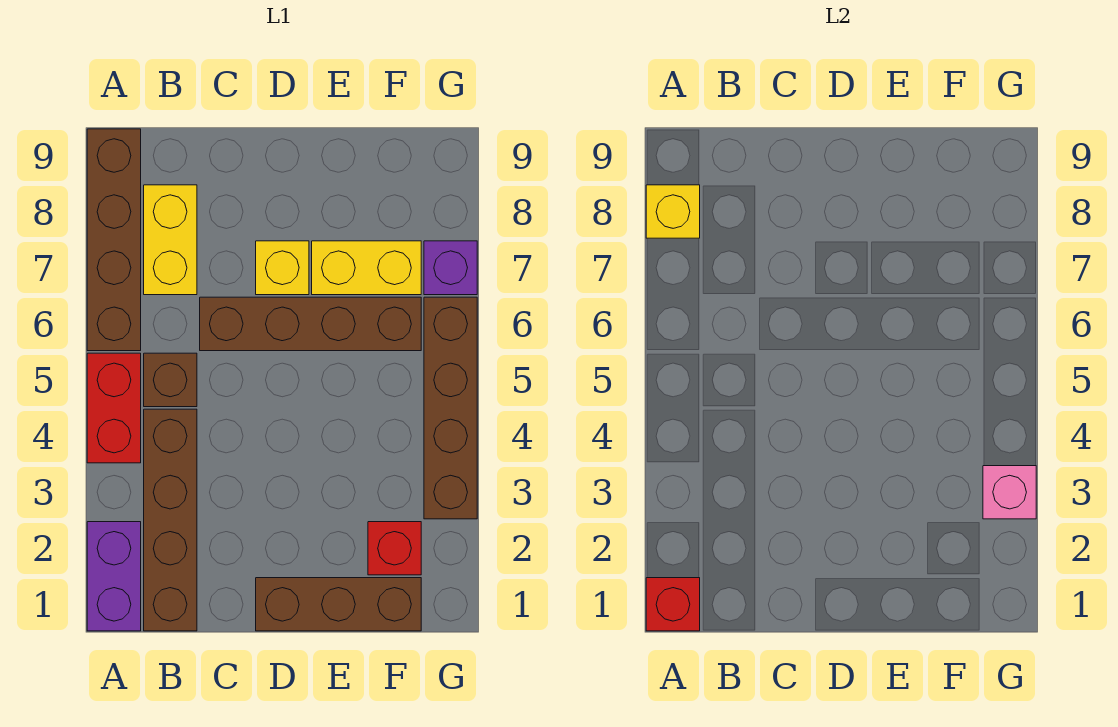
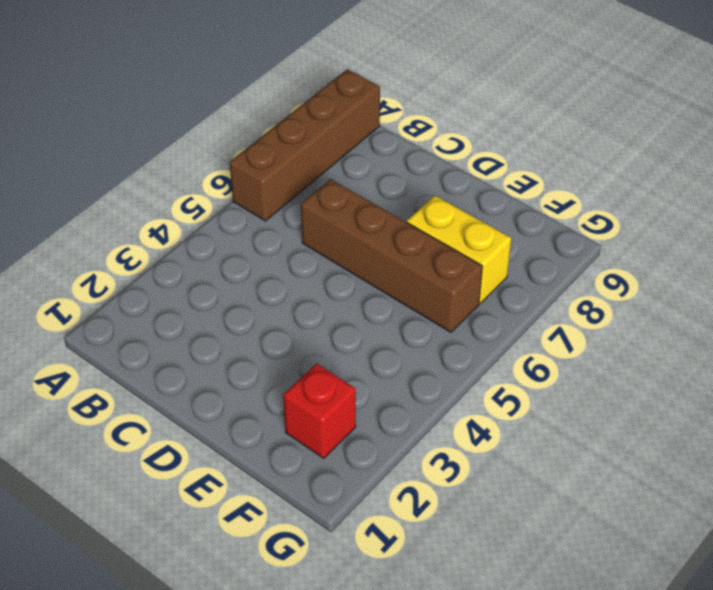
none -> purple brick A1:A2 level 1
none -> red brick A4:A5 level 1
none -> brown brick B1:B4 level 1

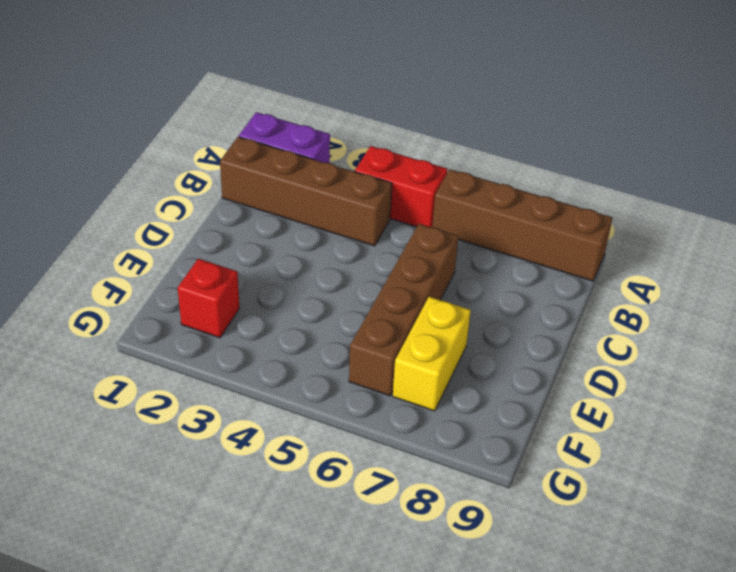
none -> brown brick B5 level 1
none -> yellow brick B7:B8 level 1
none -> brown brick D1:F1 level 1

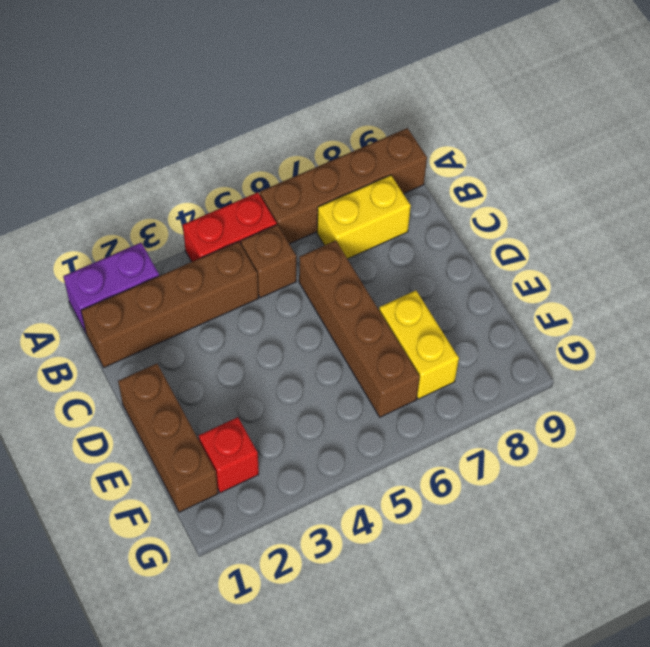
none -> yellow brick D7 level 1
none -> brown brick G3:G6 level 1
none -> purple brick G7 level 1

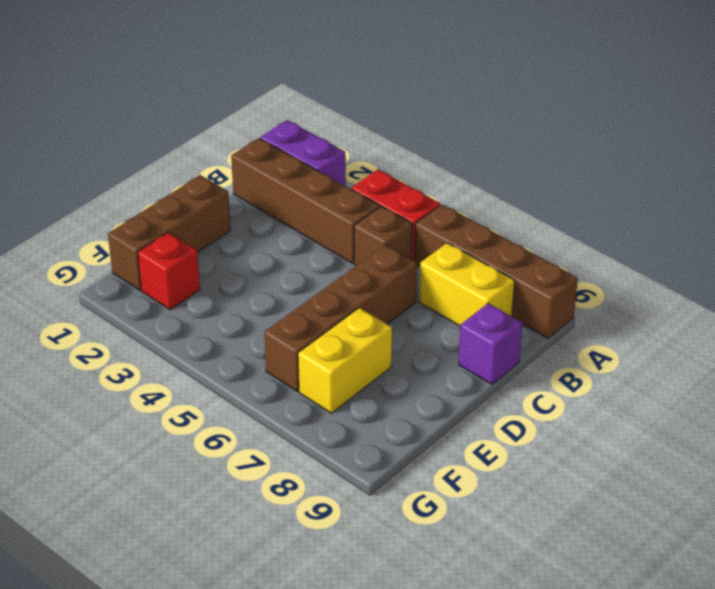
purple brick C9 level 1 -> purple brick G7 level 1
none -> yellow brick D7 level 1
none -> brown brick G3:G6 level 1
none -> red brick A1 level 2

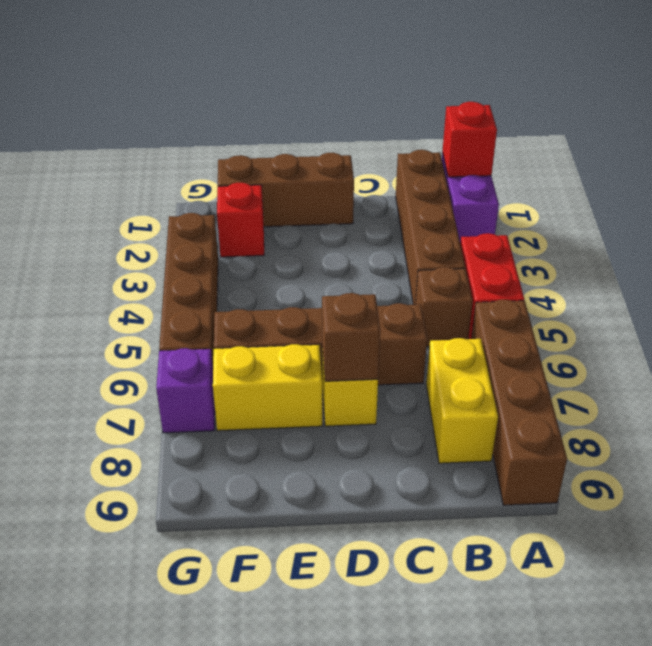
brown brick D7 level 2 -> none
none -> yellow brick A8 level 2
none -> pink brick G3 level 2

